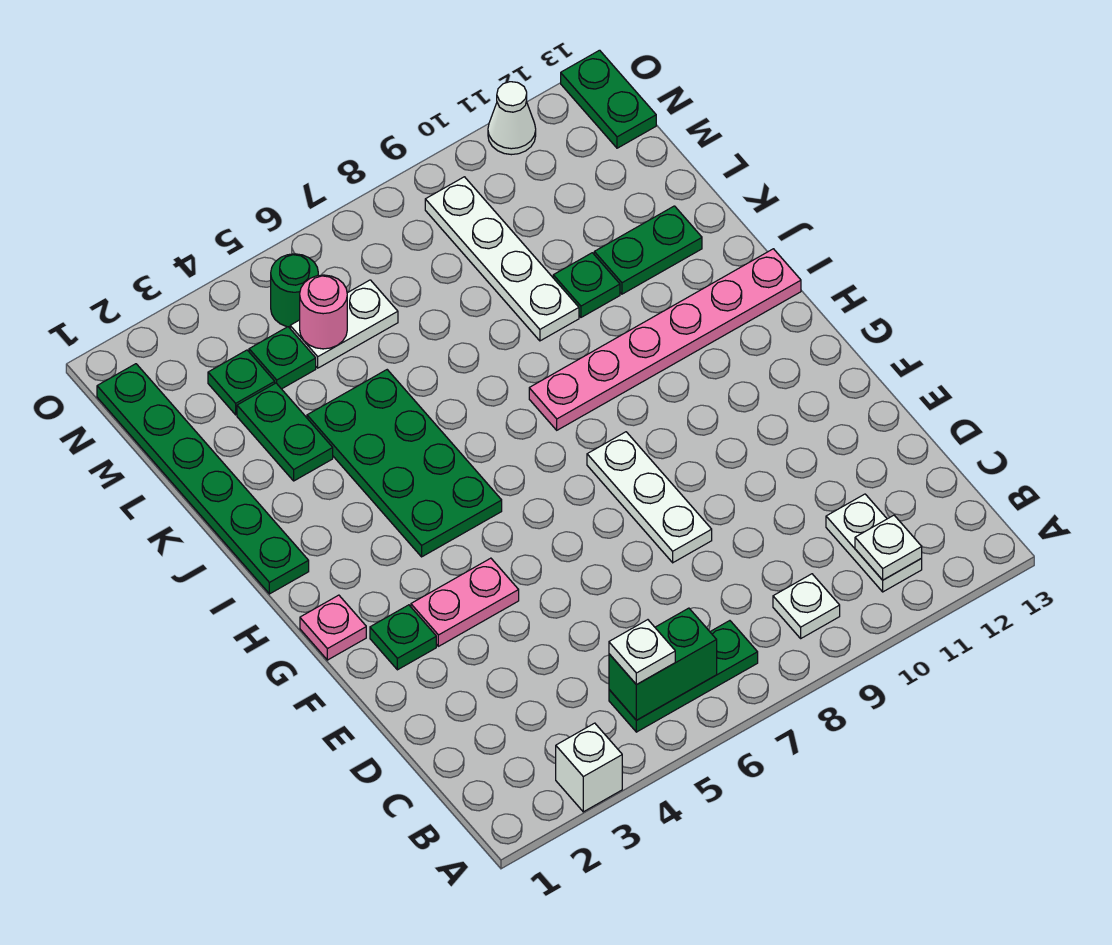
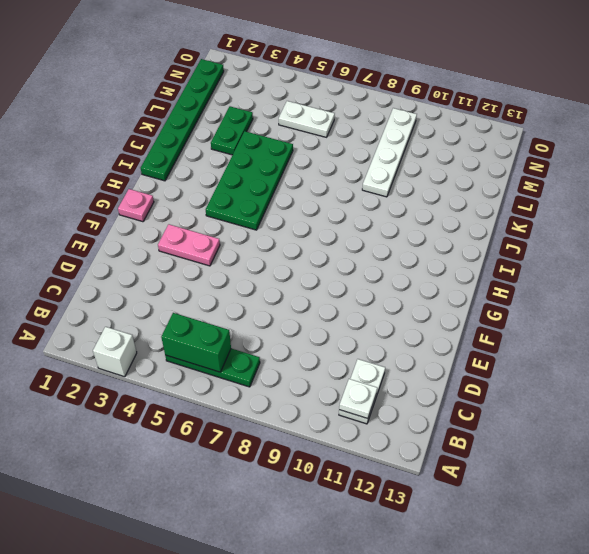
none -> white plate B9 level 1
none -> white plate E8:G8 level 1
none -> green plate F2 level 1

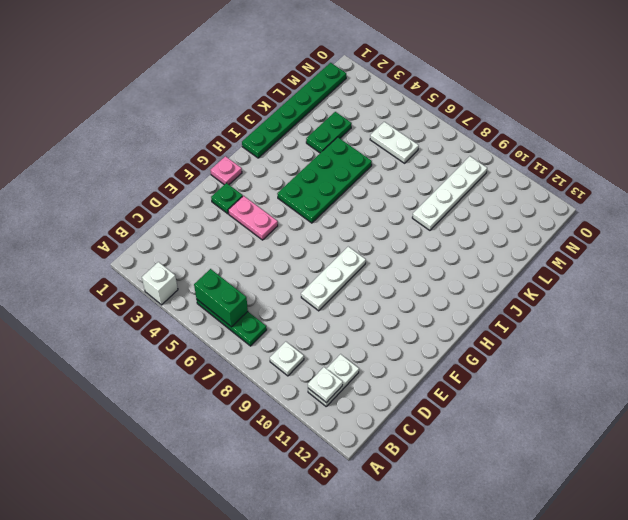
none -> pink plate I8:I13 level 1
none -> green plate K10 level 1
none -> green plate K11:K12 level 1

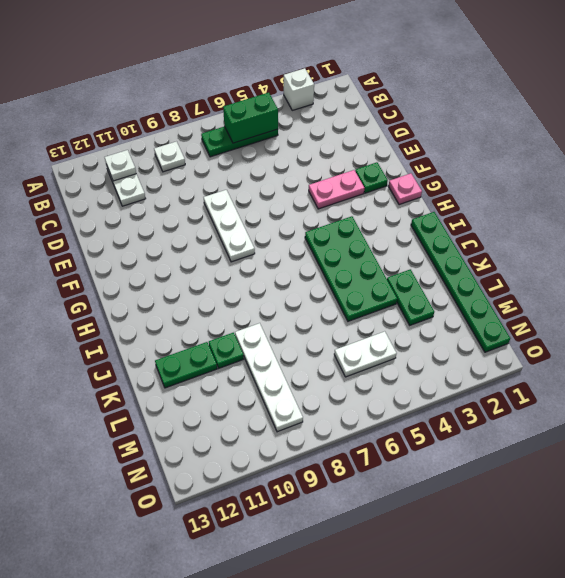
none -> pink plate I8:I13 level 1
none -> green plate M3 level 1
none -> green plate M4 level 1

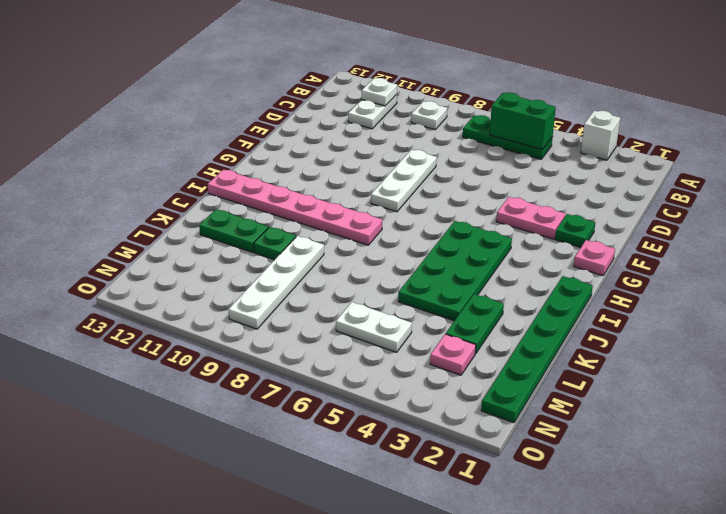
pink plate M3 level 1 -> green plate M3 level 1
none -> green plate M4 level 1
none -> green round brick N5 level 1
none -> green plate N13:O13 level 1

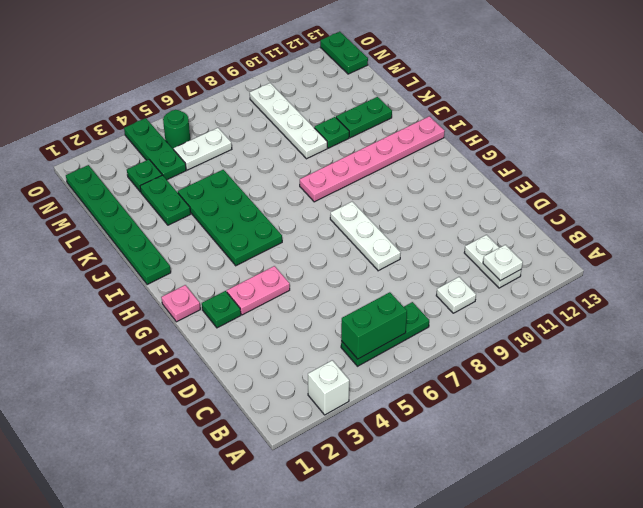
green plate M4:O4 level 1 -> green plate M4 level 1
none -> white cone O11 level 1
none -> pink round brick M5 level 2
none -> white plate B5 level 3

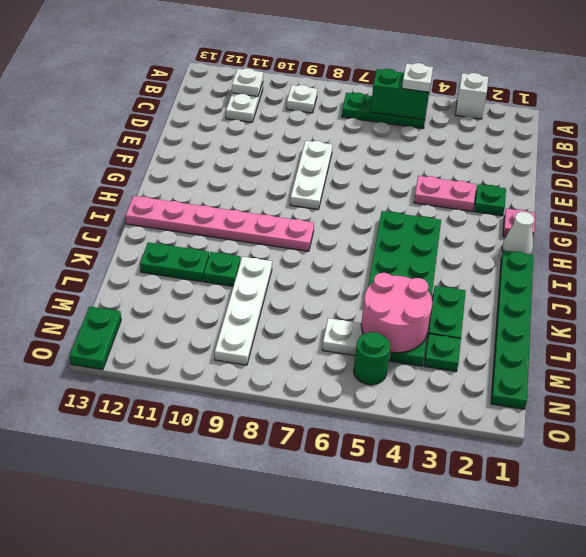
white cone H1 level 1 -> white cone O11 level 1
pink round brick L4:M5 level 2 -> pink round brick M5 level 2

